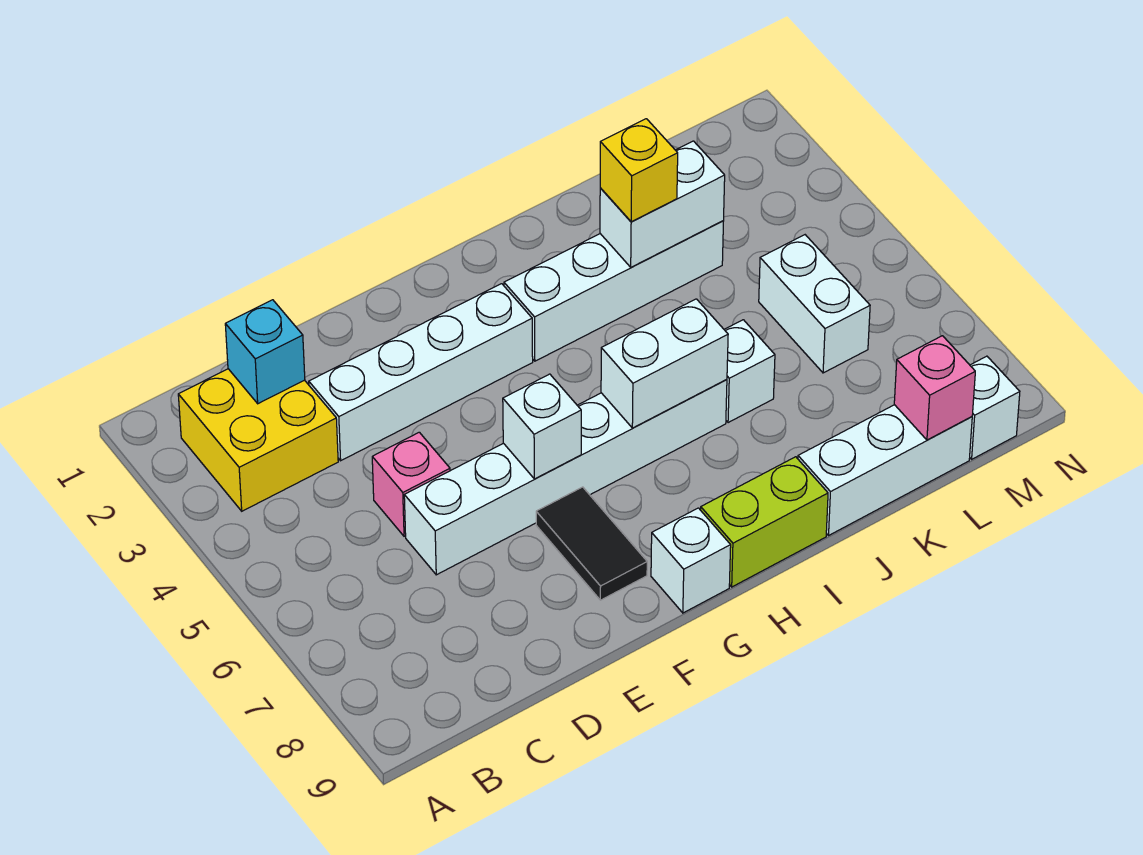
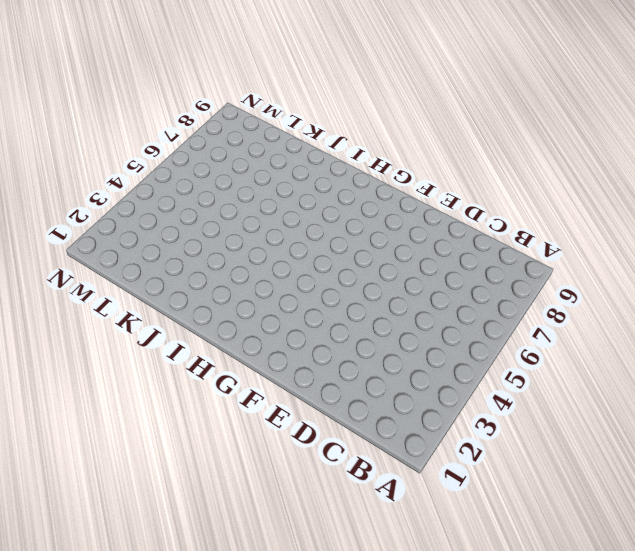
none -> yellow brick B2:C3 level 1
none -> white brick D3:G3 level 1
none -> pink brick D5 level 1

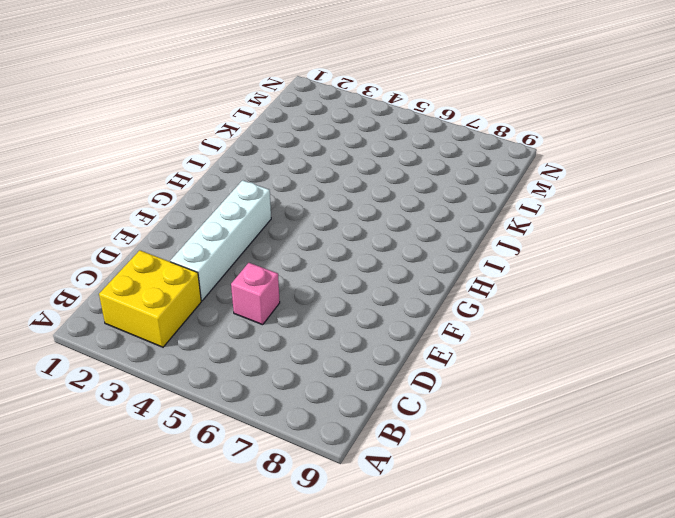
none -> white brick D6:I6 level 1
none -> black tile F7:F8 level 1
none -> white brick G9 level 1

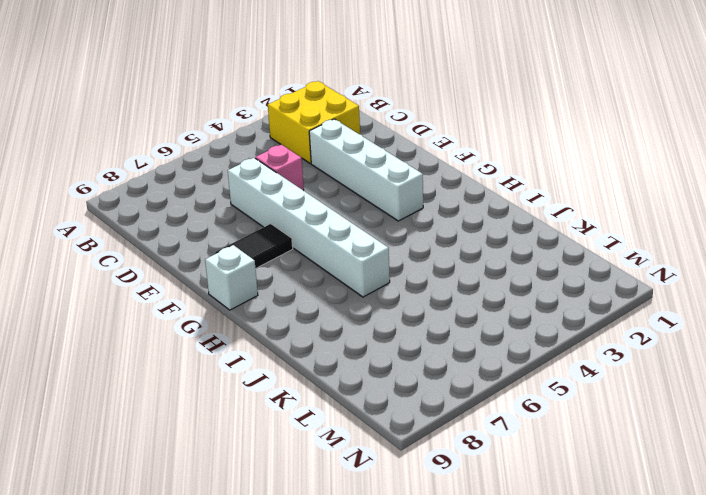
none -> white brick H3:K3 level 1
none -> lime brick H9:I9 level 1
none -> white brick J6 level 1

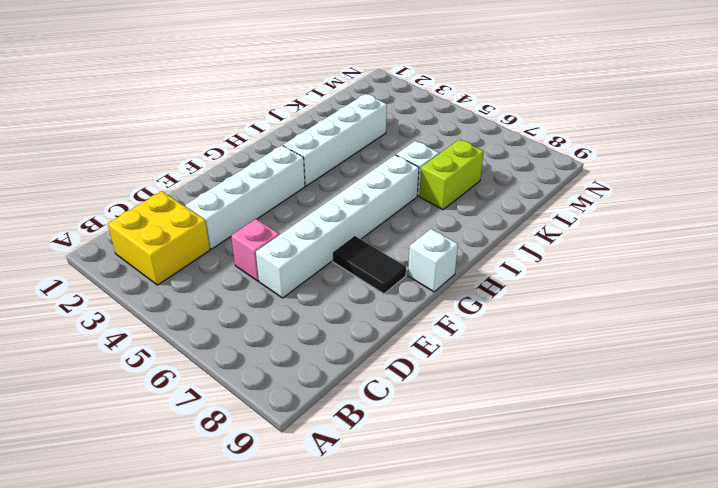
lime brick J7:K7 level 1 -> lime brick H9:I9 level 1
none -> white brick J9:L9 level 1
none -> white brick L5:L6 level 1
none -> white brick M9 level 1

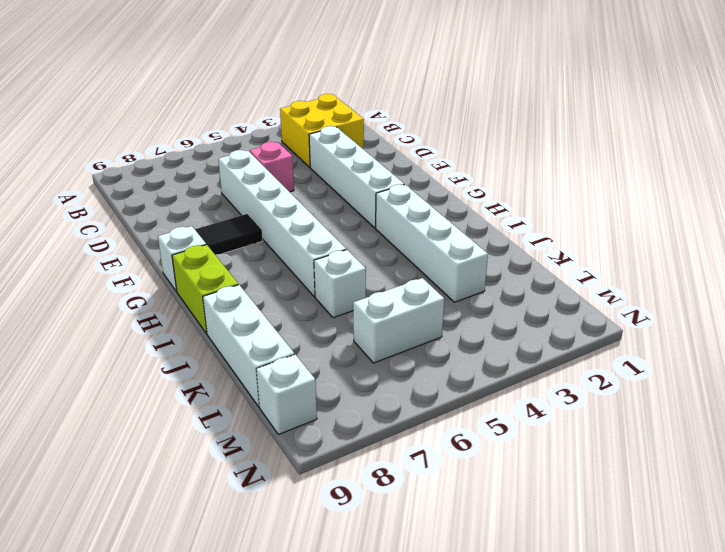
none -> cyan brick C2 level 2
none -> white brick F6 level 2
none -> white brick H6:I6 level 2

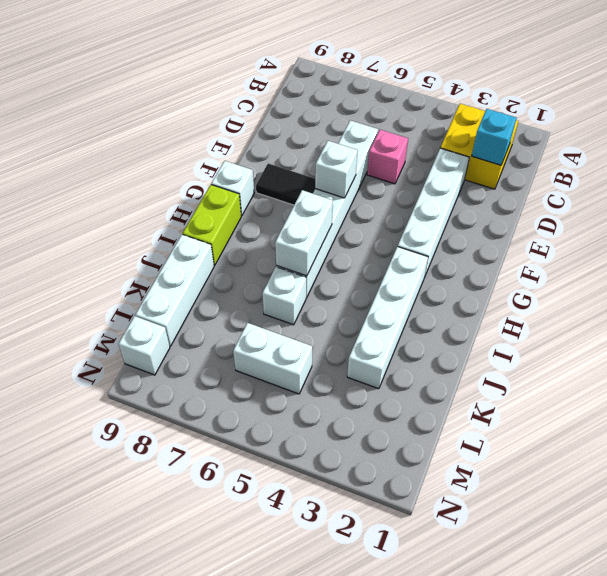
none -> white brick J3:K3 level 2
none -> pink brick L9 level 2
none -> yellow brick J3 level 3

